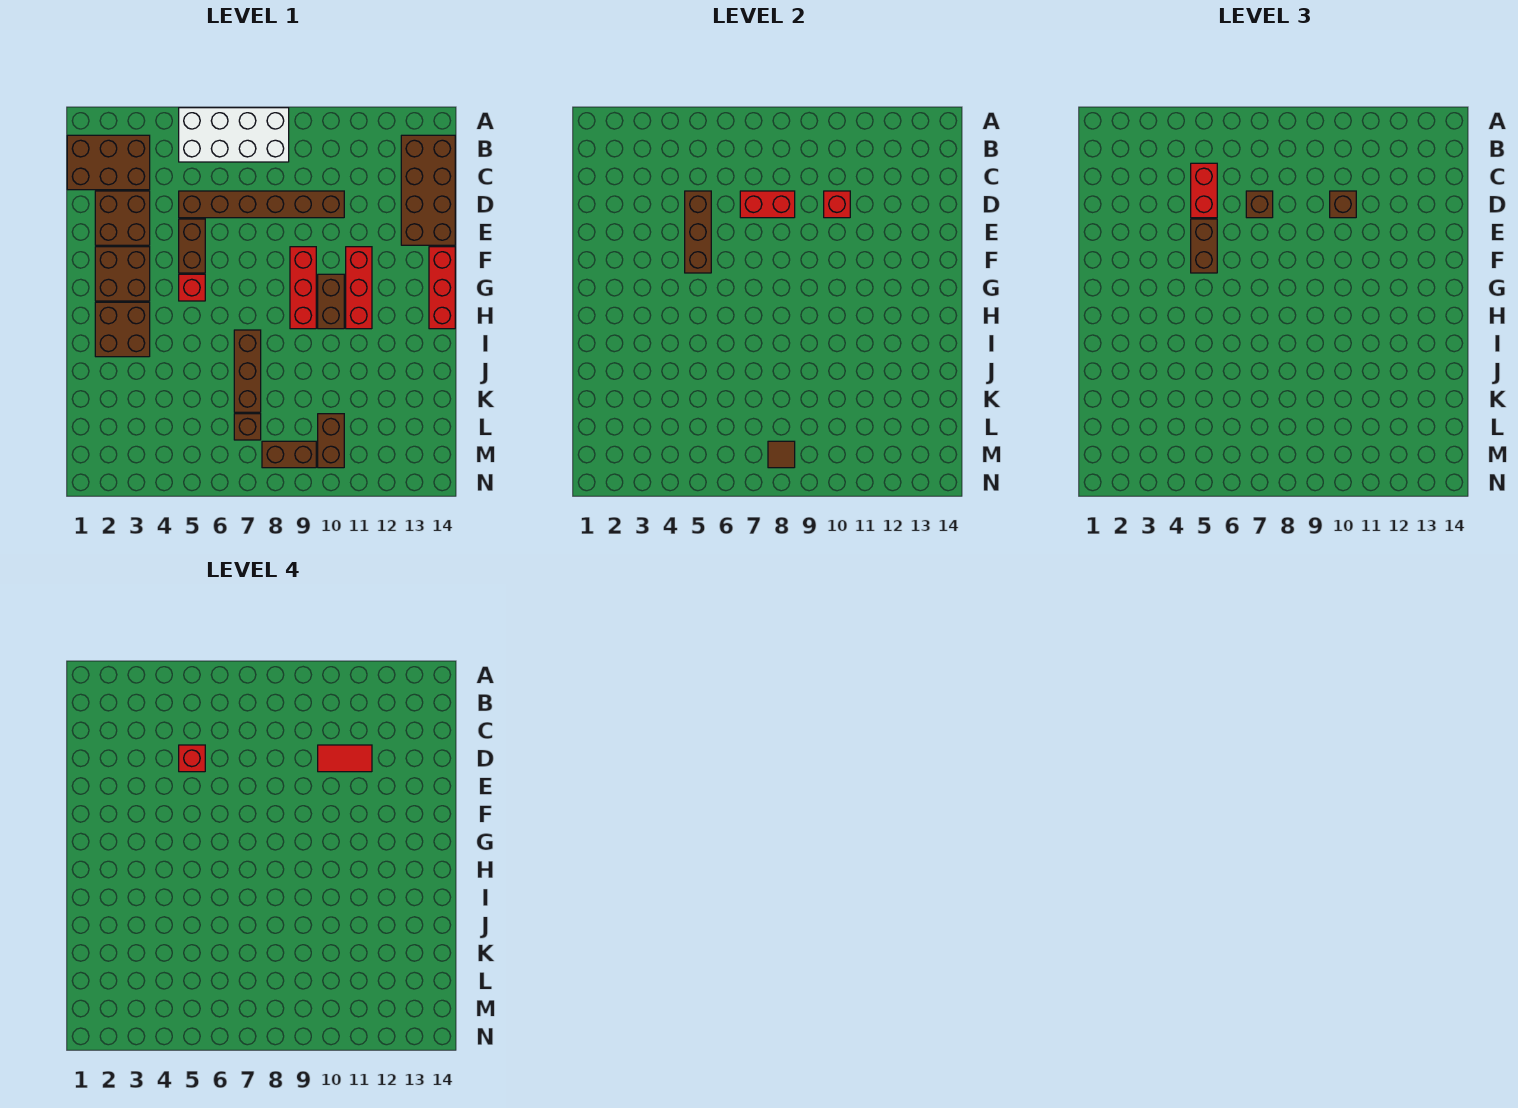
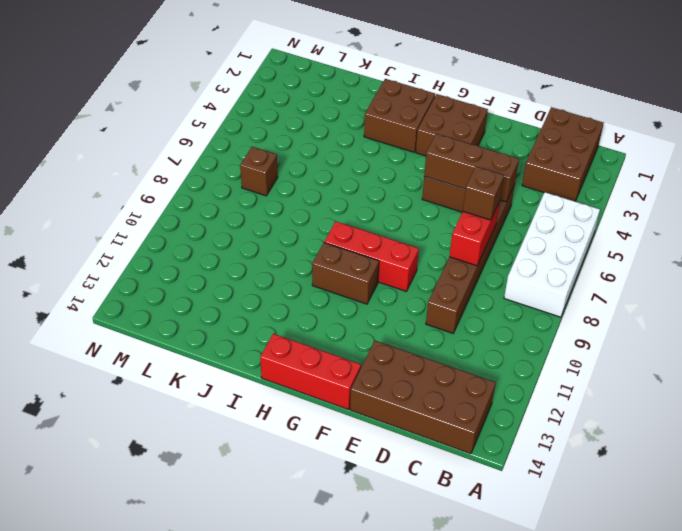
none -> brown brick D2:E3 level 1
none -> red brick F11:H11 level 1
none -> red brick G5 level 1

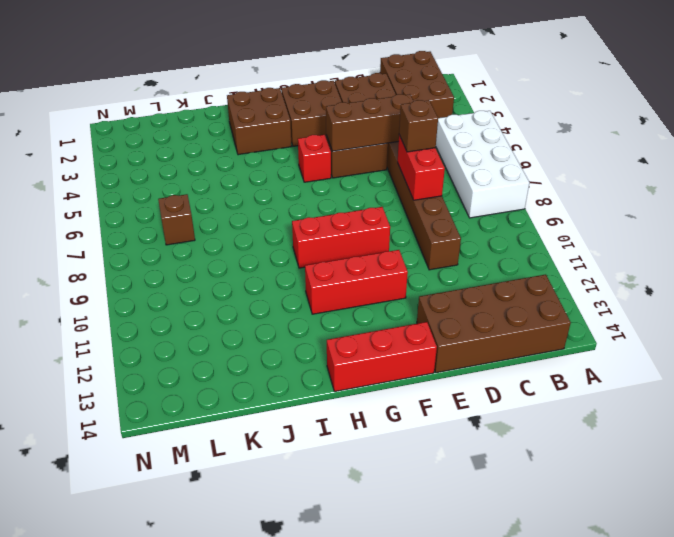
none -> brown brick G10:H10 level 1
none -> brown brick I7:K7 level 1
none -> brown brick L10:M10 level 1

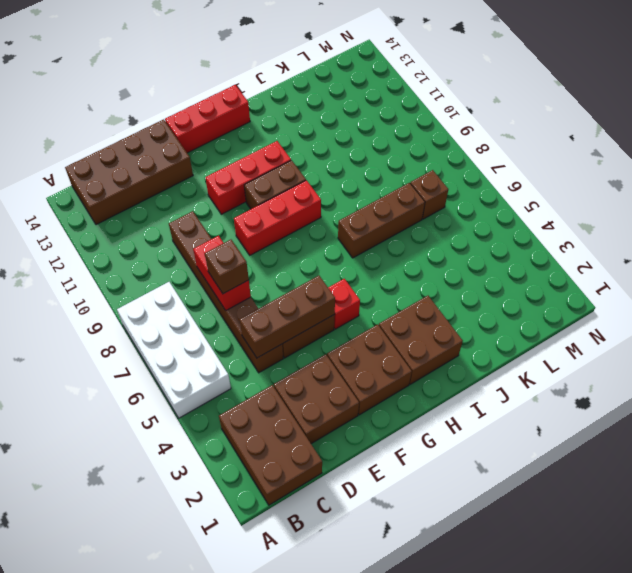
none -> brown brick L10:M10 level 1
none -> brown brick M8:M9 level 1
none -> red brick D10 level 2

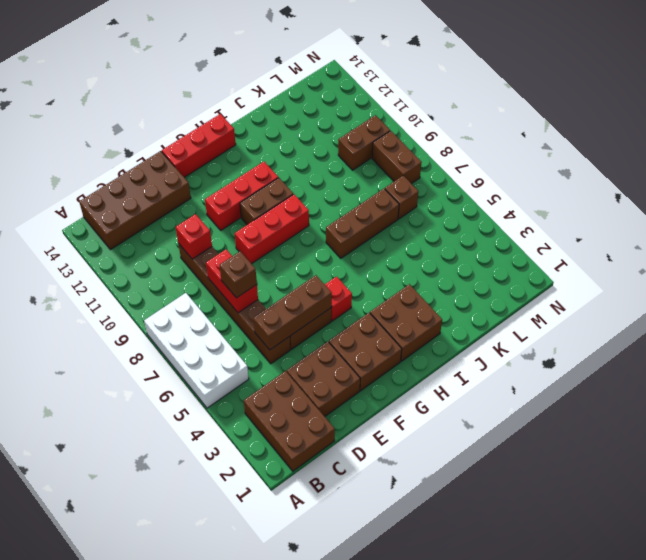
none -> brown tile M8 level 2
none -> red brick C5:D5 level 3
none -> brown brick D10 level 3

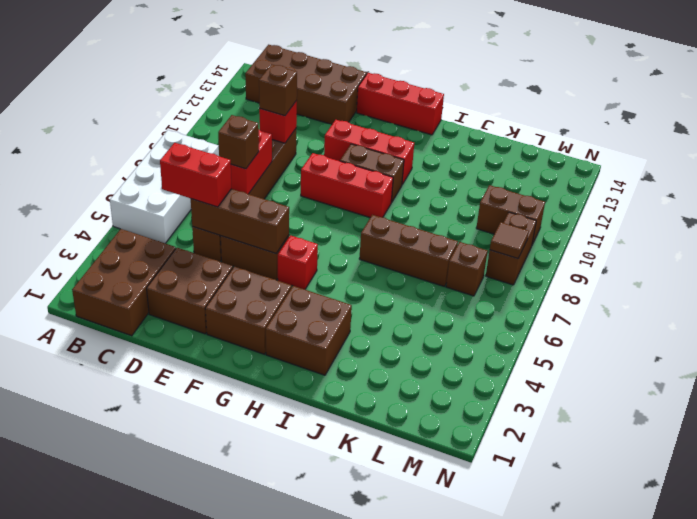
none -> brown brick E5:F5 level 3
none -> red brick D5 level 4
none -> red tile D10:D11 level 4

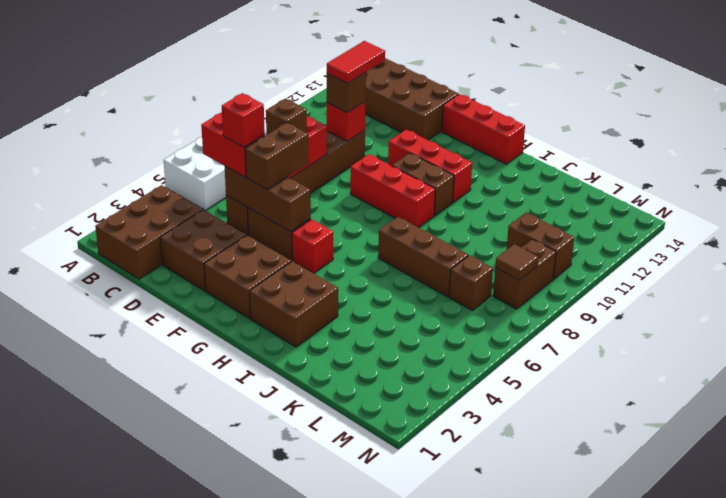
brown brick E5:E6 level 3 -> brown brick E5:F5 level 3

